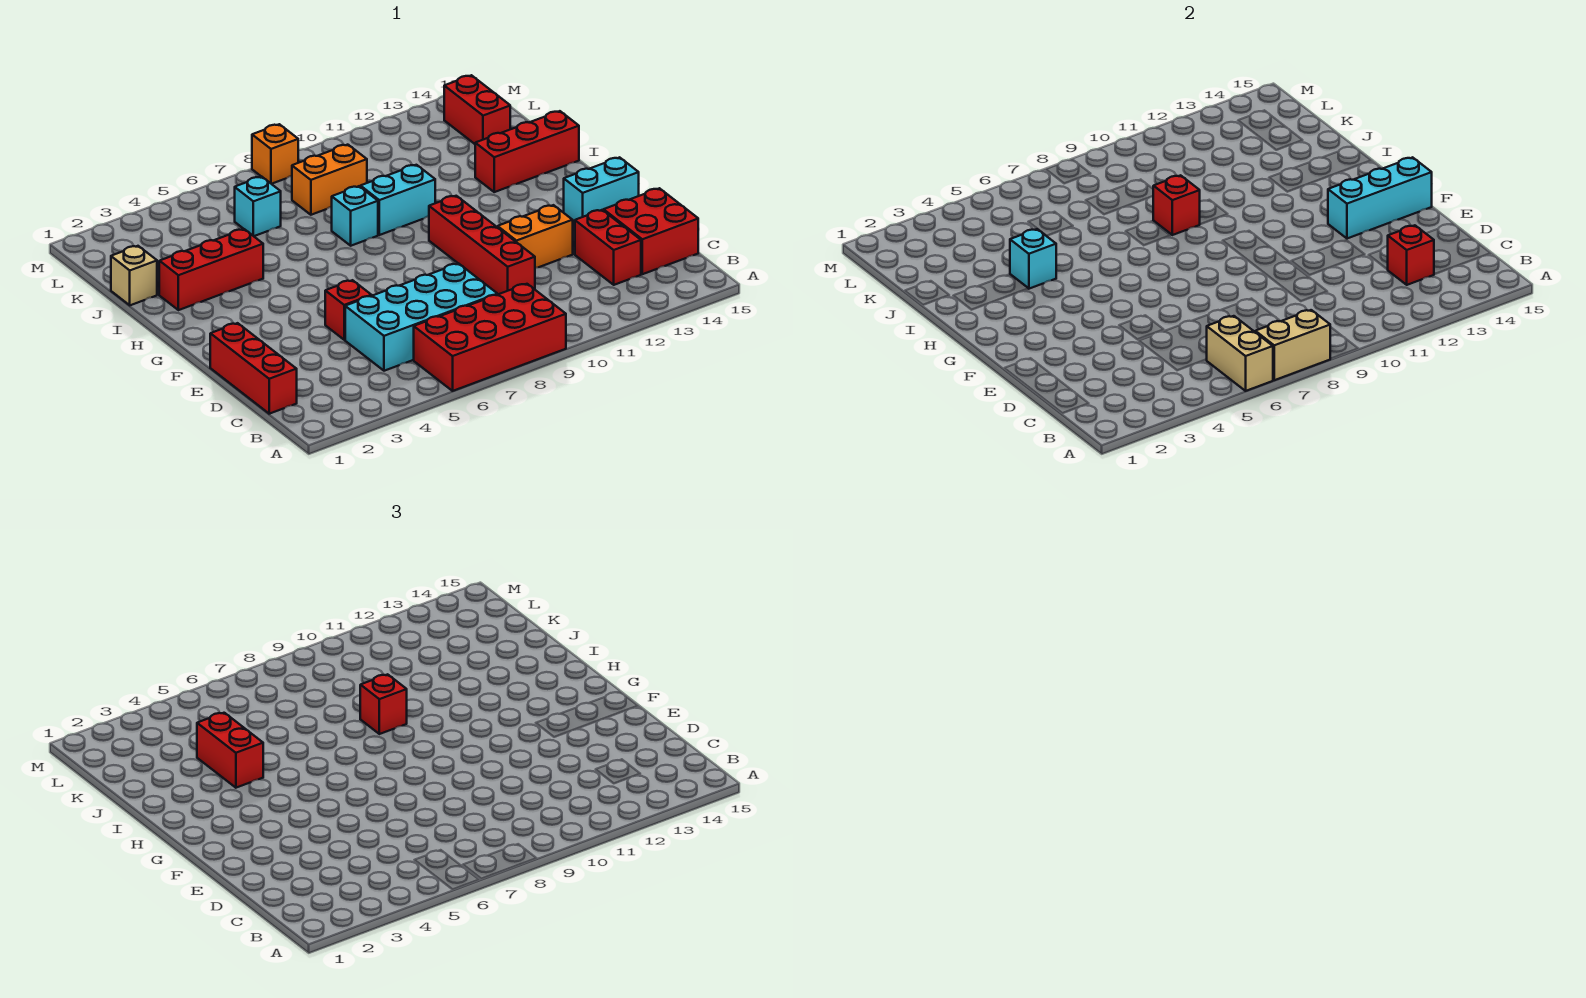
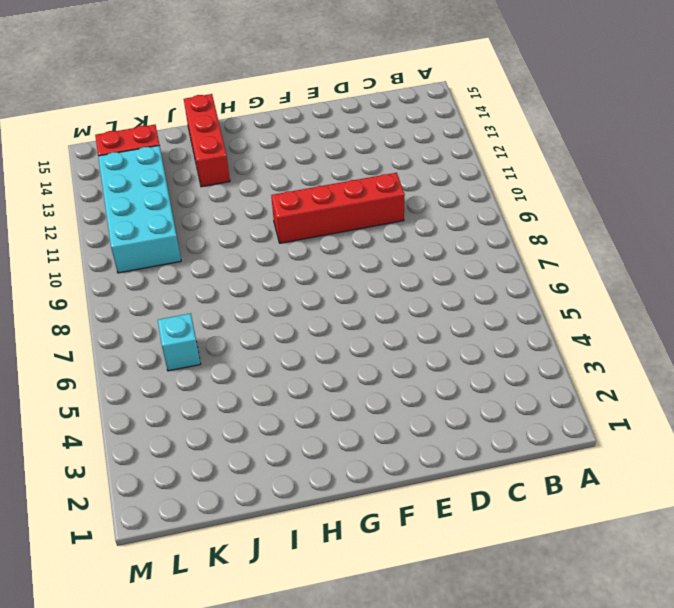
cyan brick K10:L13 level 1 -> cyan brick C5:D8 level 1
none -> red brick A6:B9 level 1
none -> red brick C1:E1 level 1
none -> red brick C13:D13 level 1

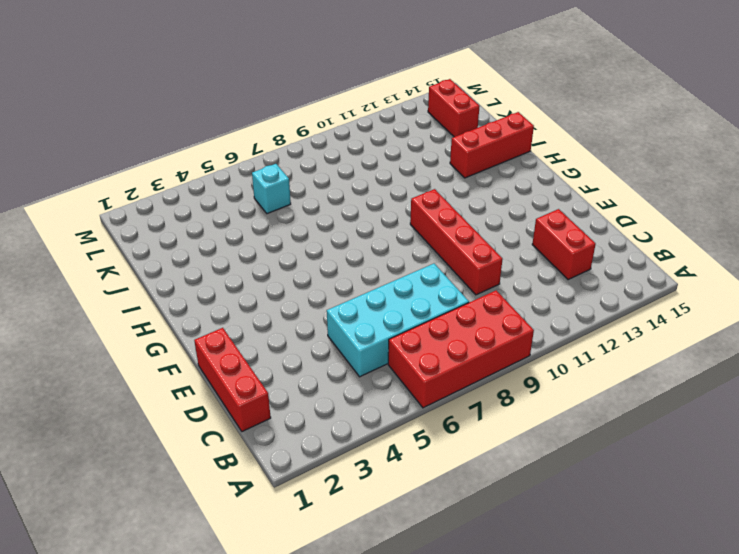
none -> red brick C14:D15 level 1
none -> red brick E5 level 1
none -> orange brick E11:E12 level 1

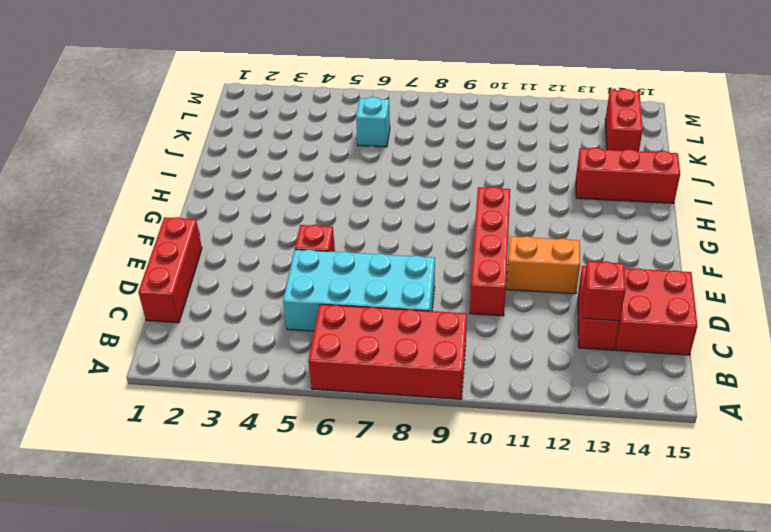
none -> cyan brick F14:F15 level 1
none -> red brick I2:I4 level 1
none -> cyan brick I8 level 1

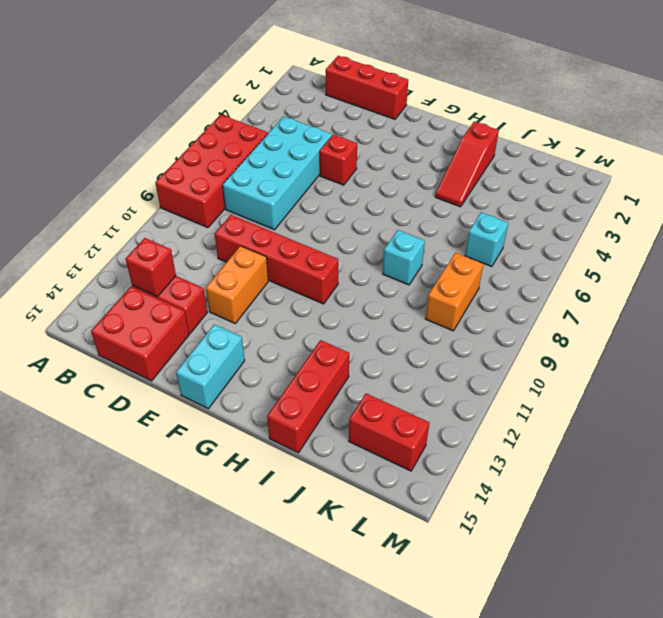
red slope I2:I4 level 1 top 2 -> red brick I2:I4 level 1
none -> cyan brick I9:I10 level 1
none -> tan brick J1 level 1
none -> orange brick M8 level 1

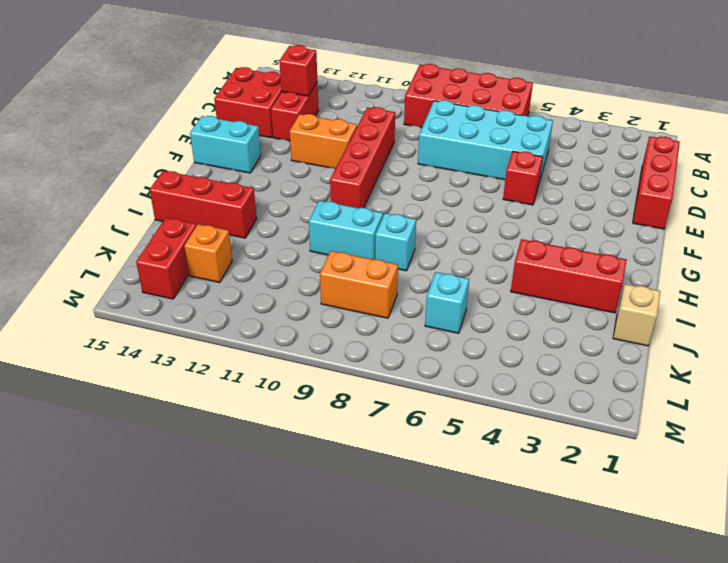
orange brick K13 level 1 -> orange brick M8 level 1
none -> tan brick A6:B6 level 2
none -> tan brick A7:A8 level 2
none -> cyan brick F13:F15 level 2

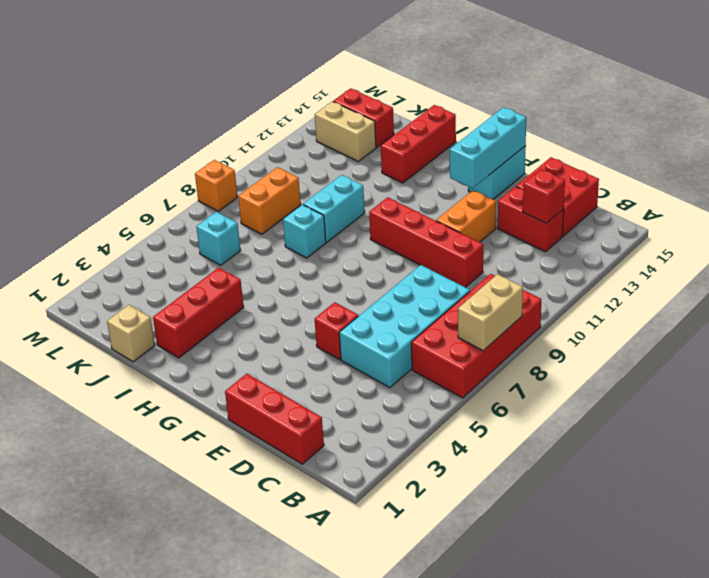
tan brick K13:L13 level 1 -> tan brick A6:B6 level 2
none -> cyan brick I4 level 2
none -> red brick I9 level 2
none -> red brick I4:J4 level 3

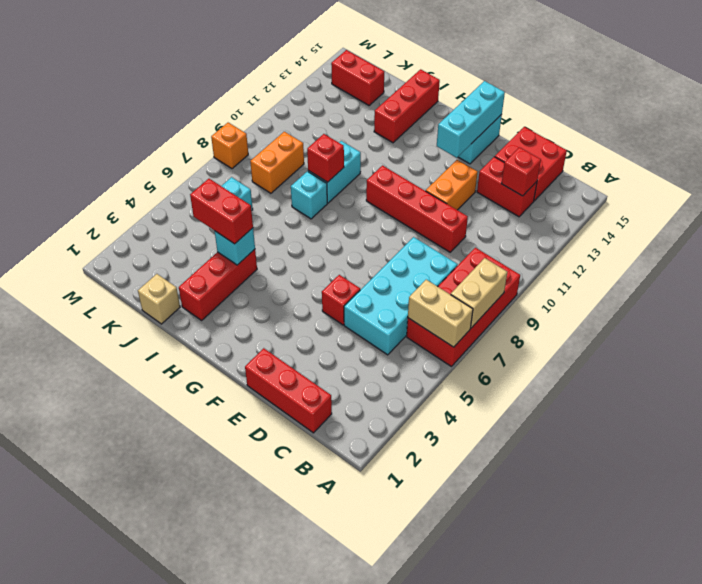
none -> red brick I9 level 3

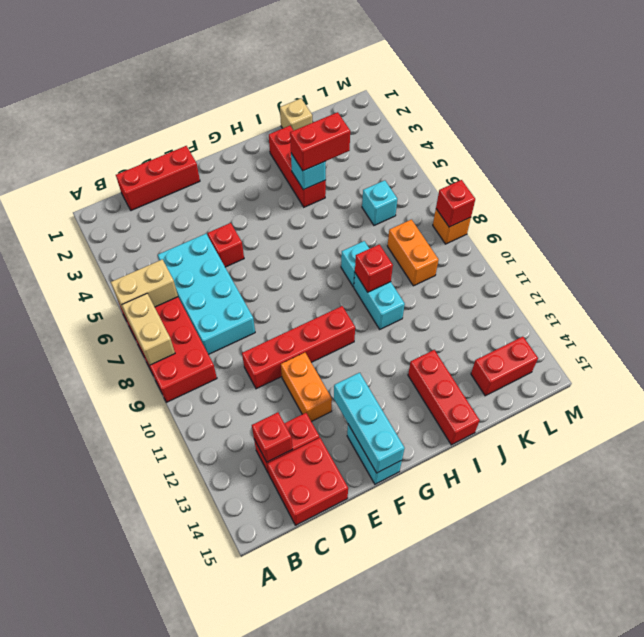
red brick M8 level 2 -> red brick I9 level 3

